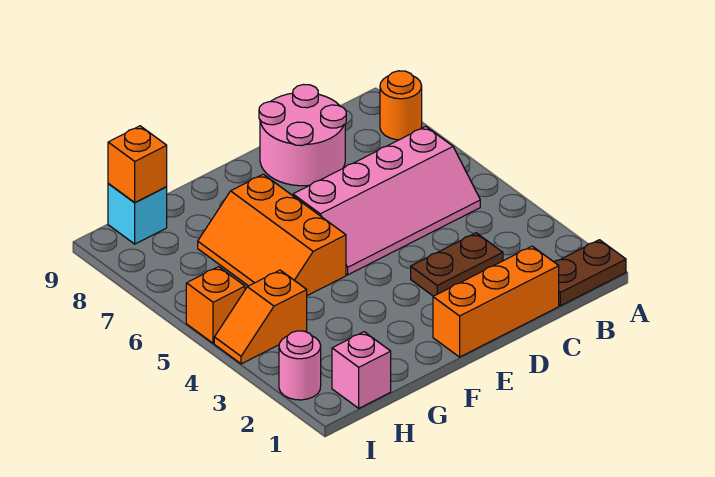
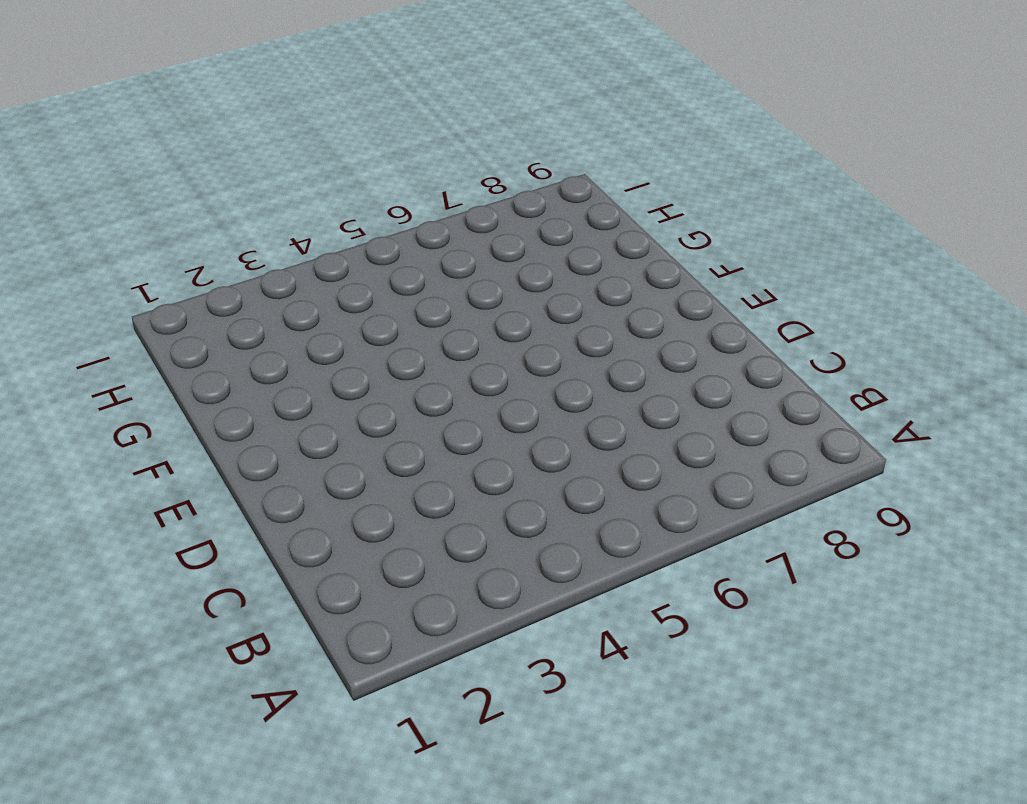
none -> brown plate A1:B1 level 1
none -> orange round brick A8 level 1
none -> pink slope B5:E6 level 1 top 6

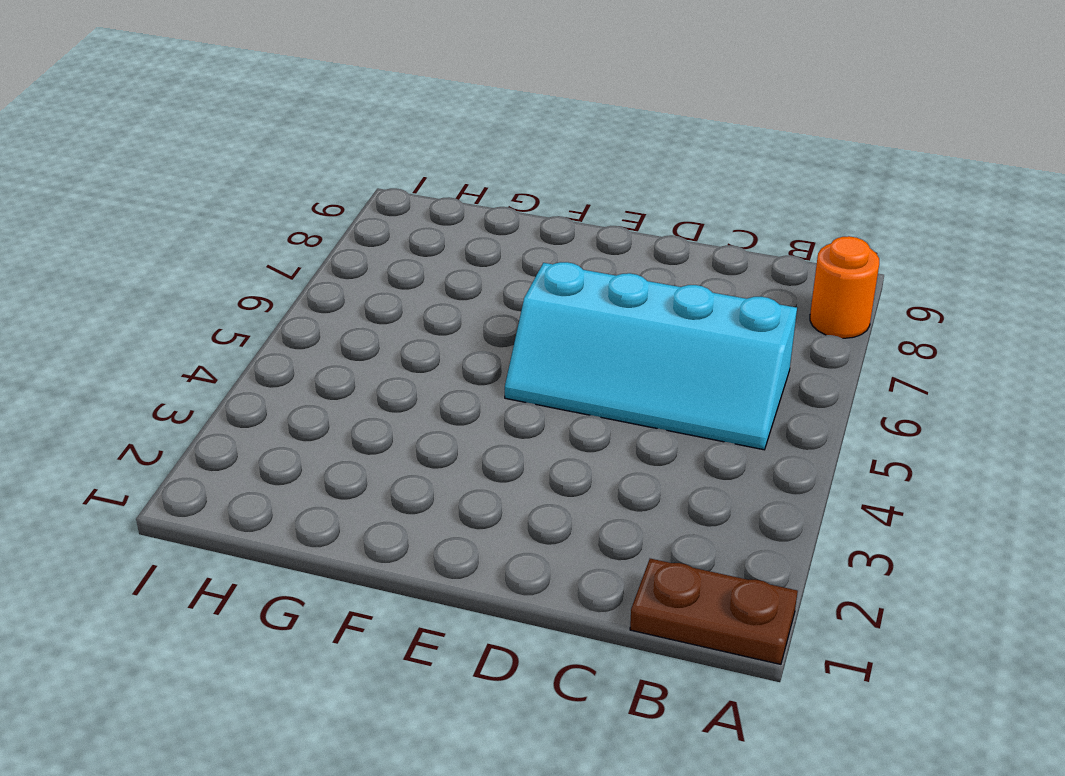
cyan slope B5:E6 level 1 top 6 -> pink slope B5:E6 level 1 top 6
none -> orange brick C1:E1 level 1
none -> brown plate C3:D3 level 1
none -> pink round brick C8:D9 level 1

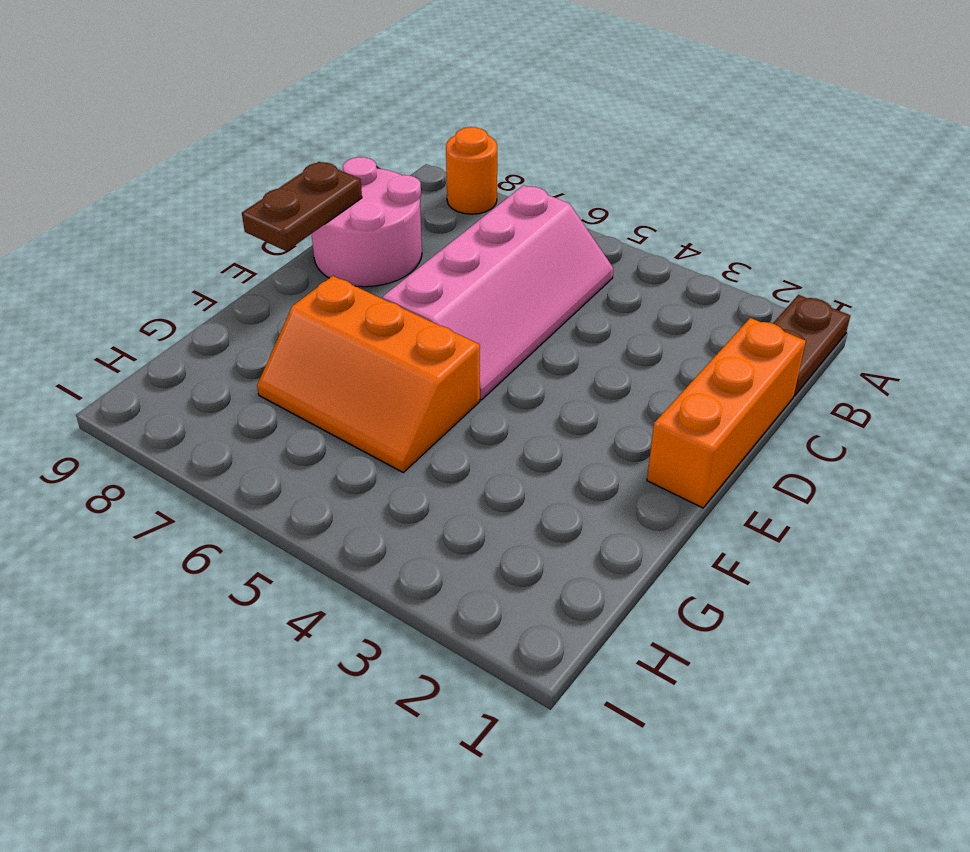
brown plate D9:E9 level 2 -> brown plate C3:D3 level 1
none -> pink brick H1 level 1
none -> orange slope H4:I4 level 1 top H
none -> cyan brick H9 level 1

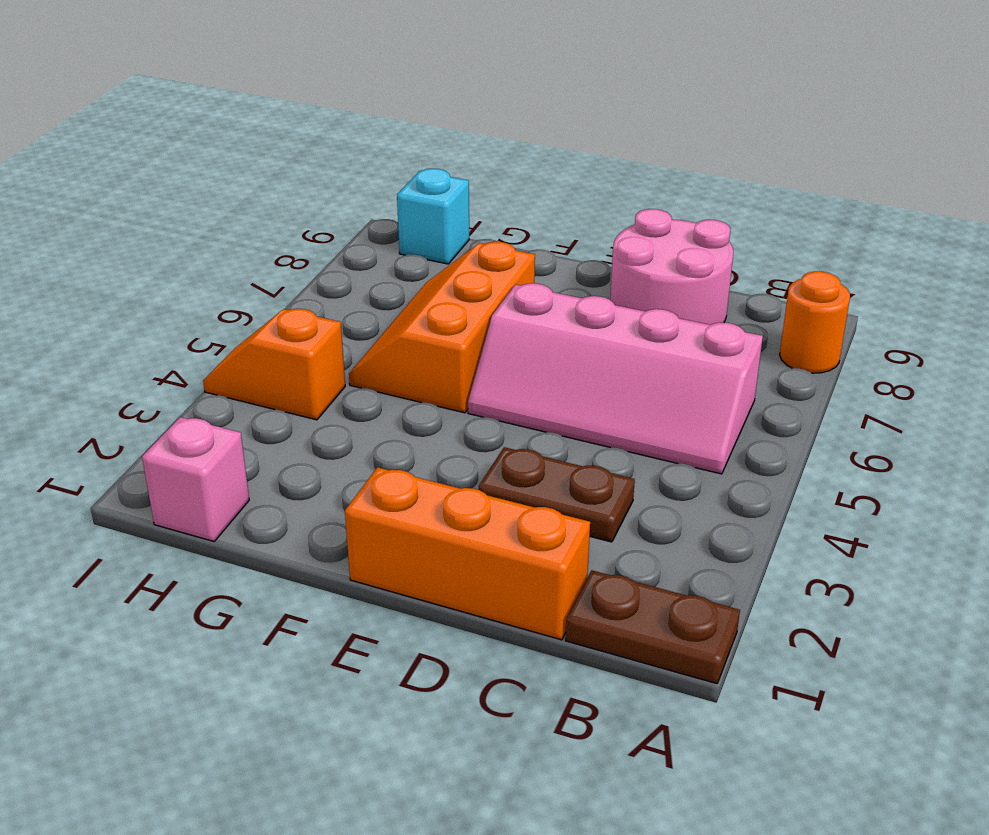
none -> pink round brick I2 level 1
none -> orange brick I5 level 1
none -> orange brick H9 level 2

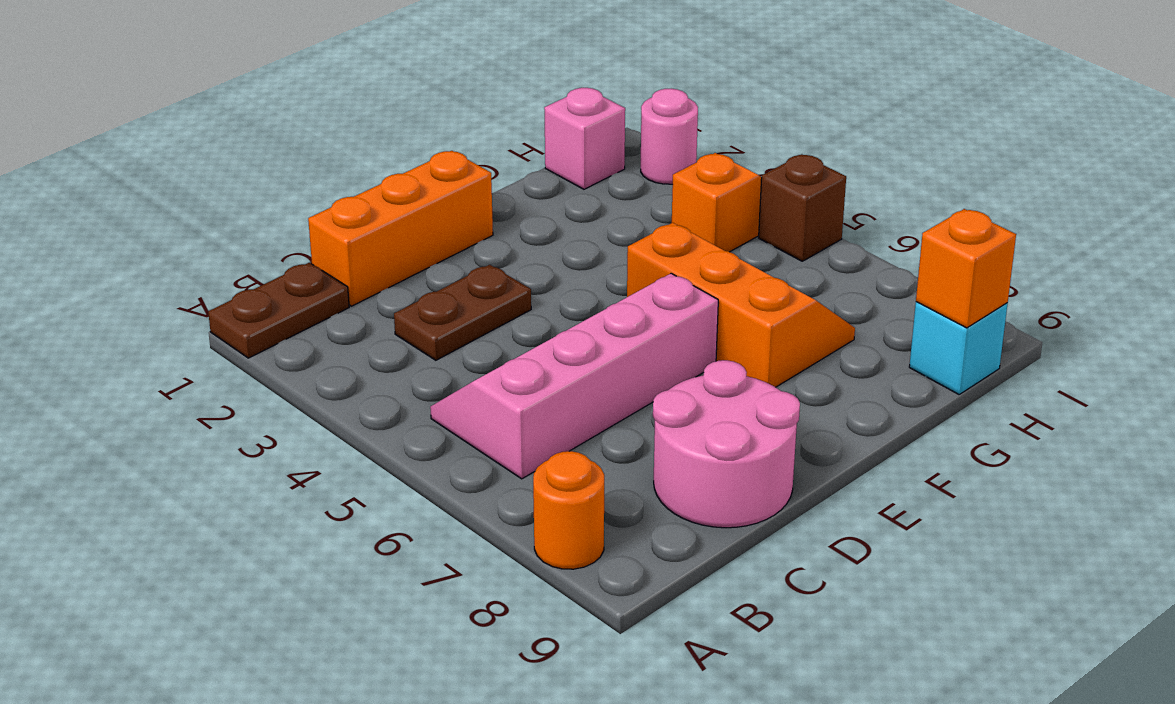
brown brick I5 level 1 -> orange brick I5 level 1

